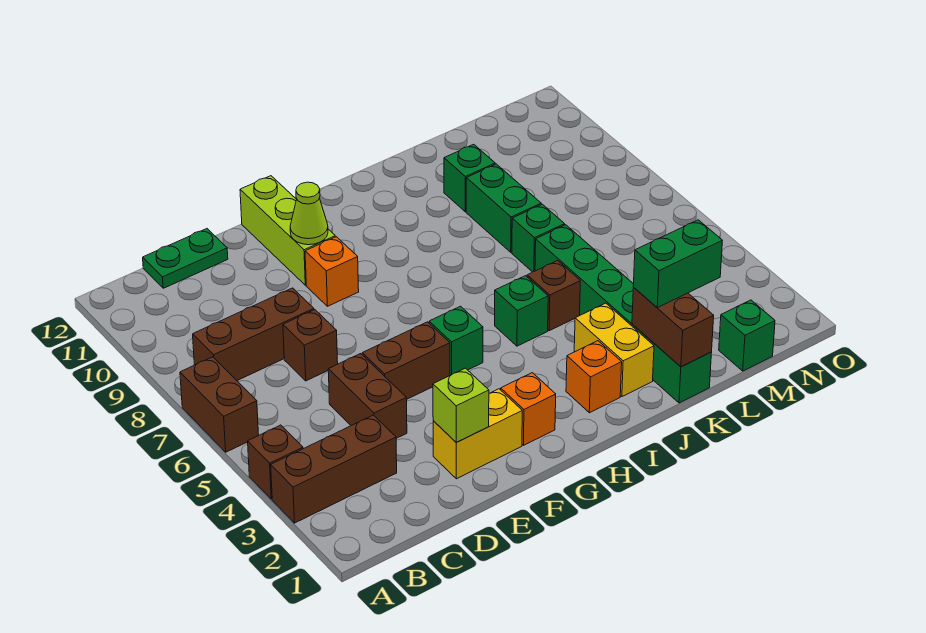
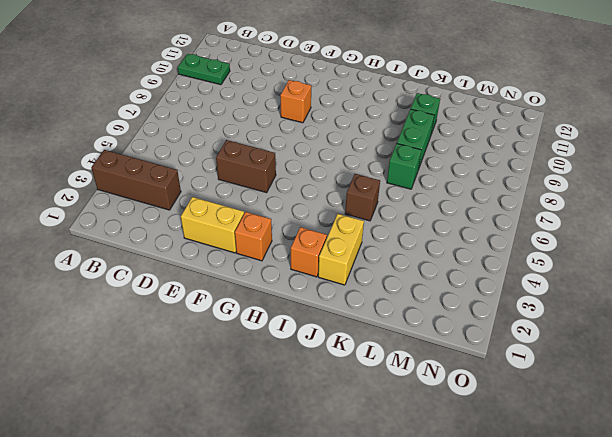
green plate A10:B10 level 1 -> green plate C12:D12 level 1
none -> brown brick A4 level 1
none -> brown brick A6:A7 level 1
none -> brown brick B8:D8 level 1

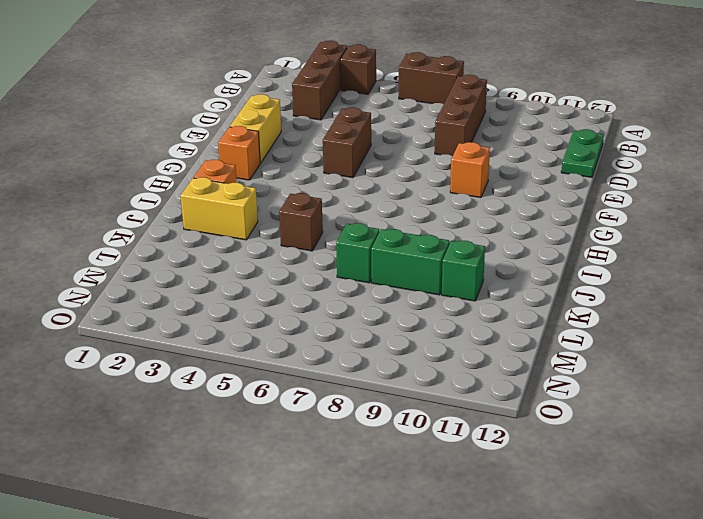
none -> brown brick D4:D5 level 1
none -> brown brick D7 level 1
none -> lime brick F10:F12 level 1

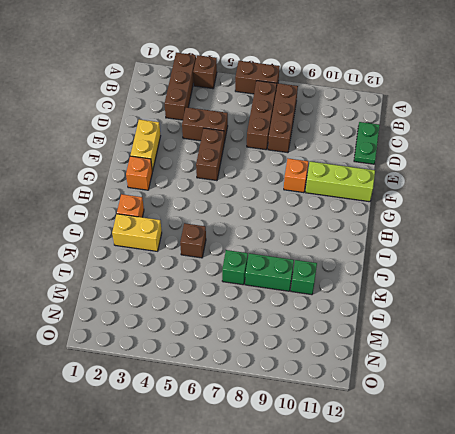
brown brick B7:D7 level 1 -> brown brick D7 level 1
none -> green brick G5 level 1
none -> green brick I5 level 1
none -> green brick K1:K6 level 1

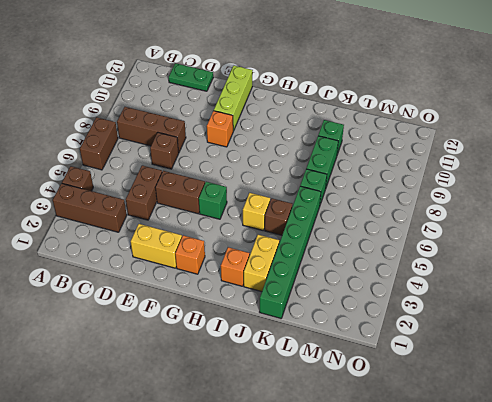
yellow brick I5 level 1 -> green brick I5 level 1
none -> green brick M1 level 1
none -> lime brick E2 level 2
none -> lime cone F10 level 2

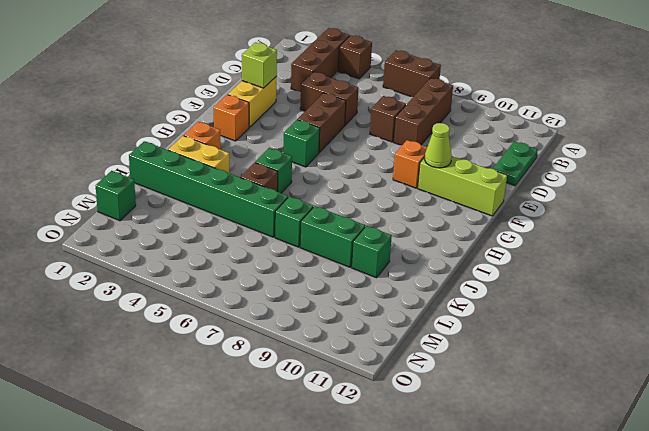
none -> brown brick K1:K2 level 2
none -> green brick K2:L2 level 3

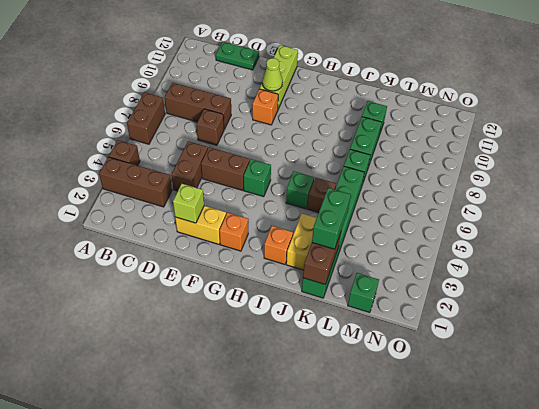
green brick K2:K3 level 3 -> green brick K2:L2 level 3

